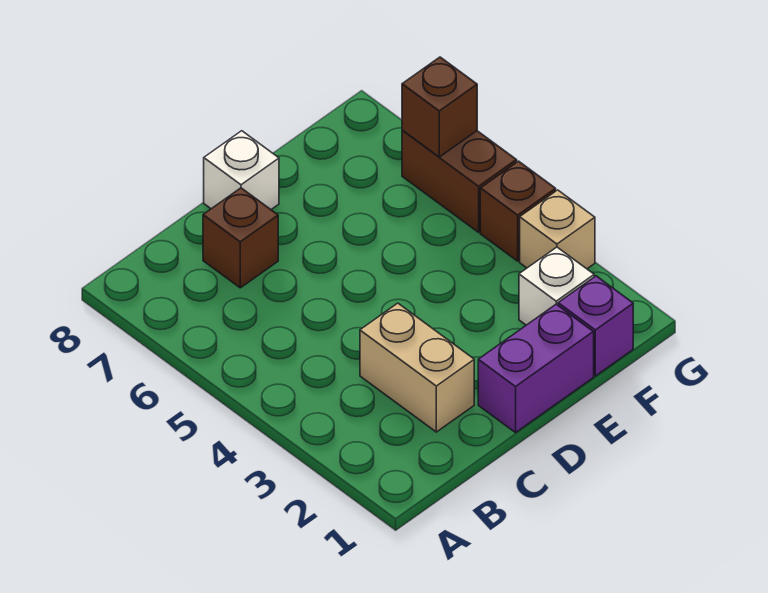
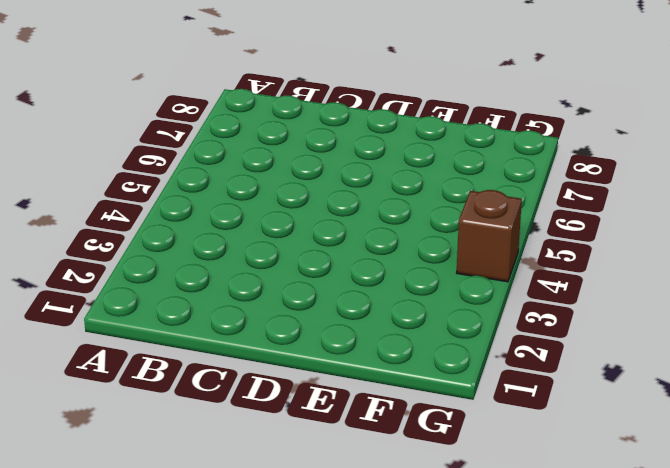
none -> tan brick C2:C3 level 1
none -> brown brick C7 level 1

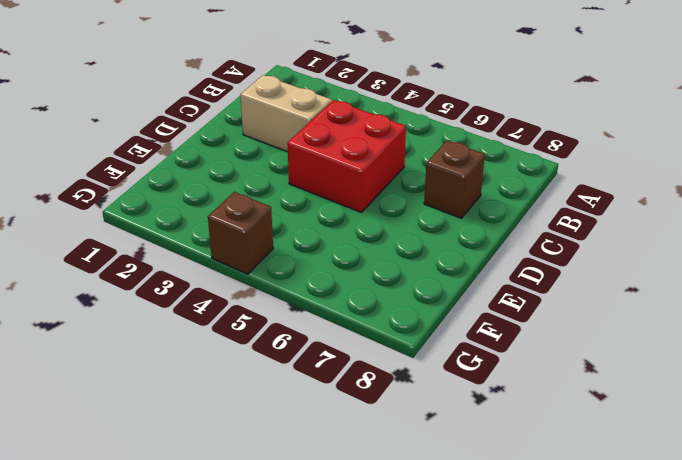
red brick C4:D5 level 1 -> none
none -> purple brick D1:E1 level 1
none -> white brick D8 level 1

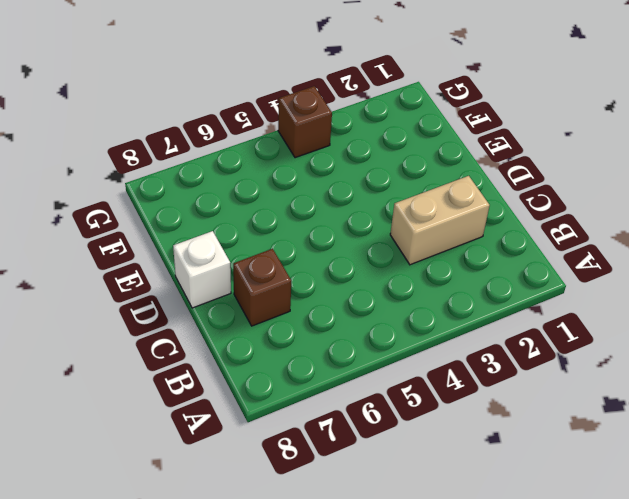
none -> purple brick D1:E1 level 1
none -> purple brick F1 level 1

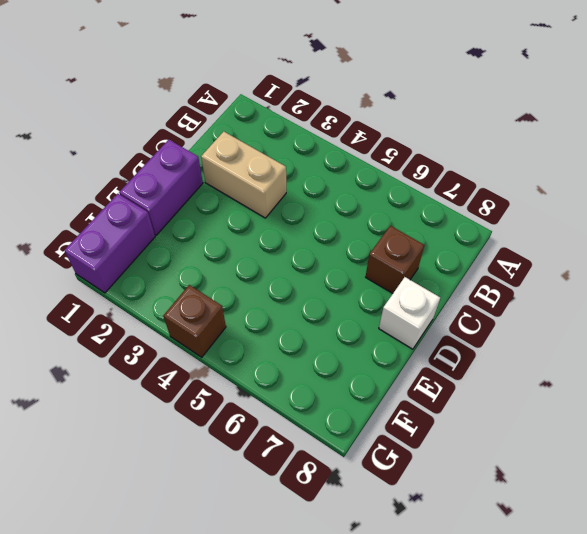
purple brick F1:G1 level 1 -> purple brick F1 level 1
none -> white brick F2 level 1
none -> tan brick G3 level 1

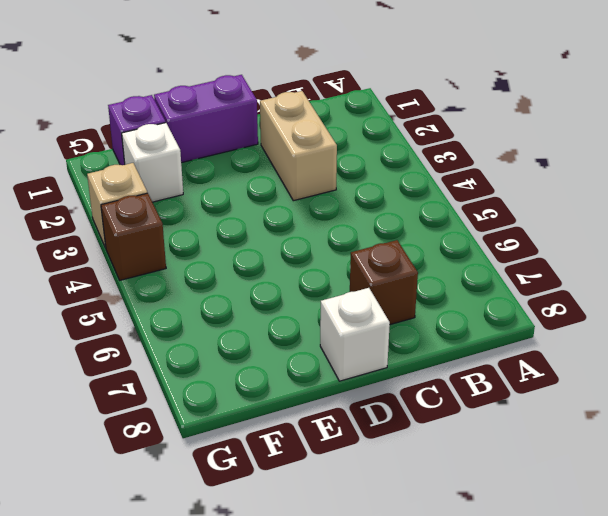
none -> brown brick G5:G6 level 1
none -> brown brick G6 level 2

